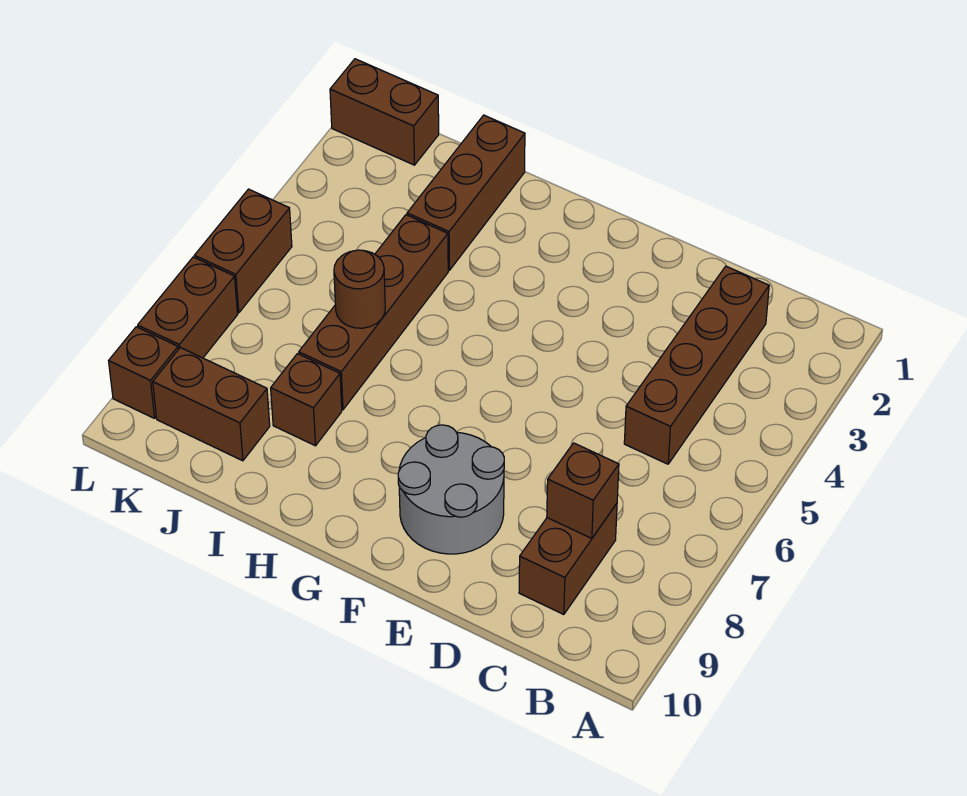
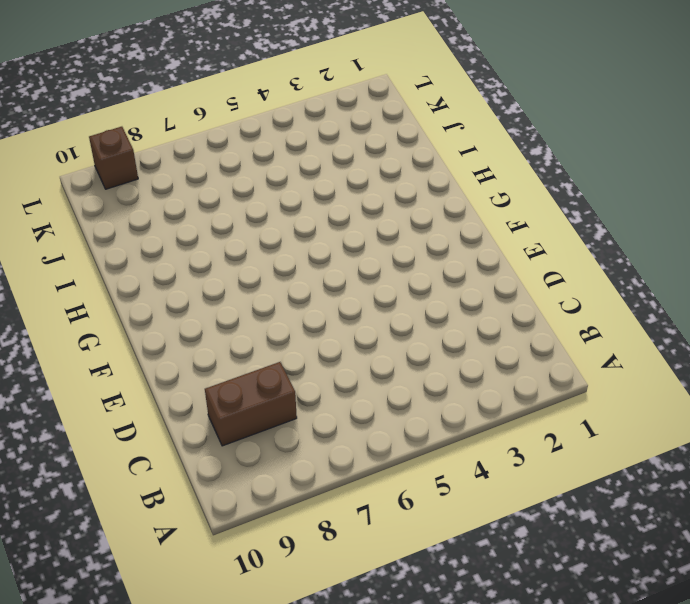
none -> brown brick C2:C5 level 1
none -> grey round brick E8:F9 level 1
none -> brown brick I1:I3 level 1

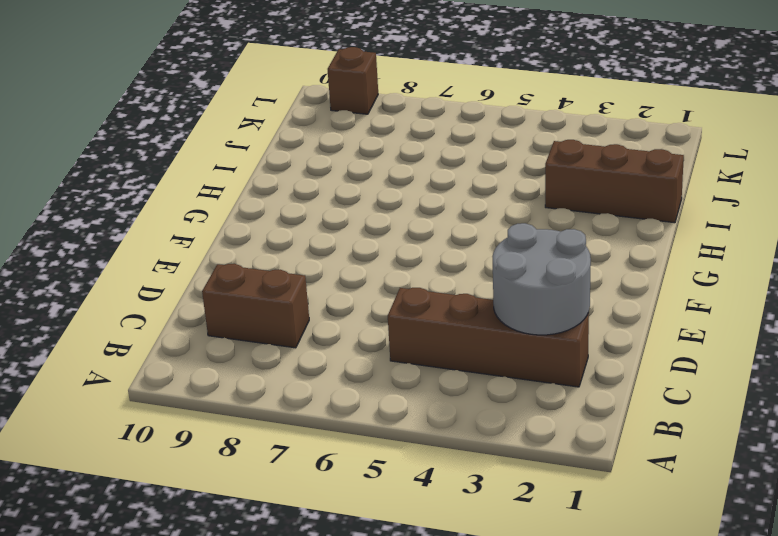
grey round brick C2:D3 level 2 -> grey round brick E8:F9 level 1
none -> brown brick I4:I7 level 1
none -> brown brick I8 level 1
none -> brown brick J9:K9 level 1

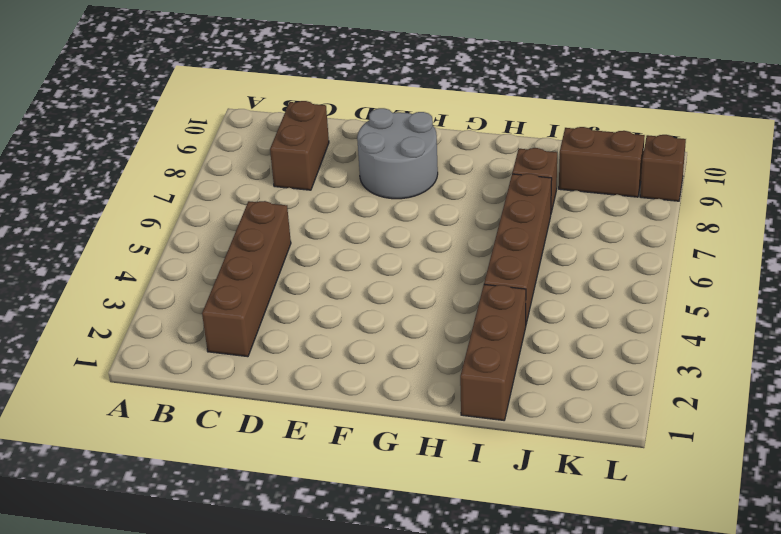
none -> brown brick K1:L1 level 1
none -> brown brick L5:L6 level 1
none -> brown brick L7:L8 level 1

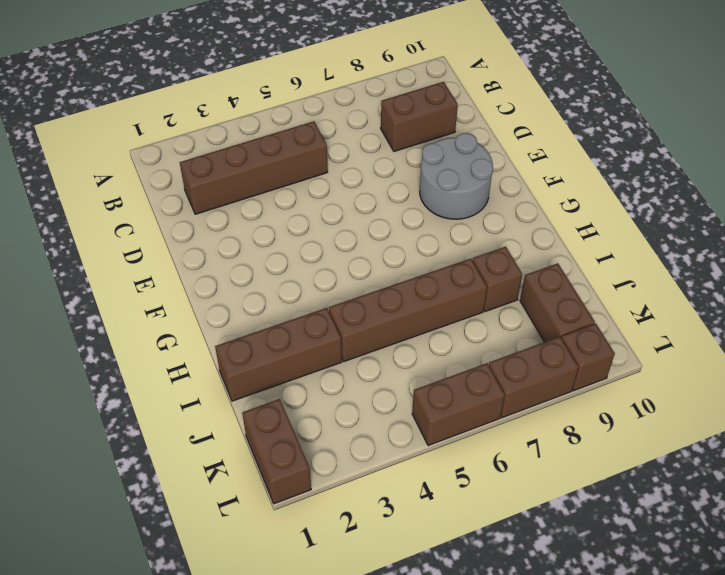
none -> brown brick C8 level 2
none -> brown round brick I6 level 2

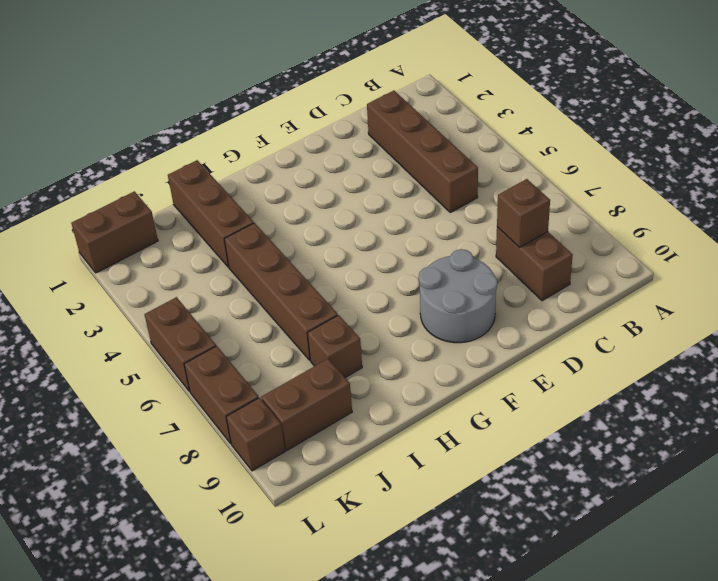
none -> brown round brick I6 level 2

